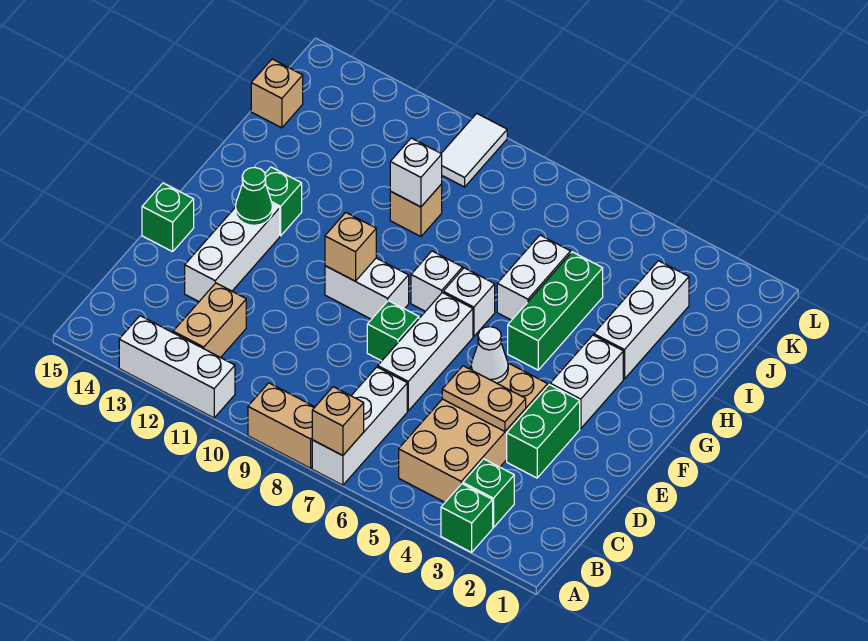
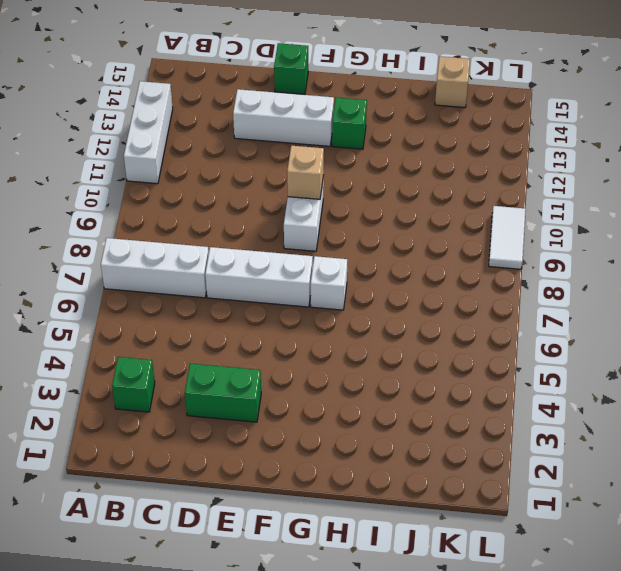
white tile L9:L10 level 1 -> white tile K10:L10 level 1
none -> green brick A3 level 1
none -> tan brick A8:A9 level 1
none -> tan brick B4:E5 level 1

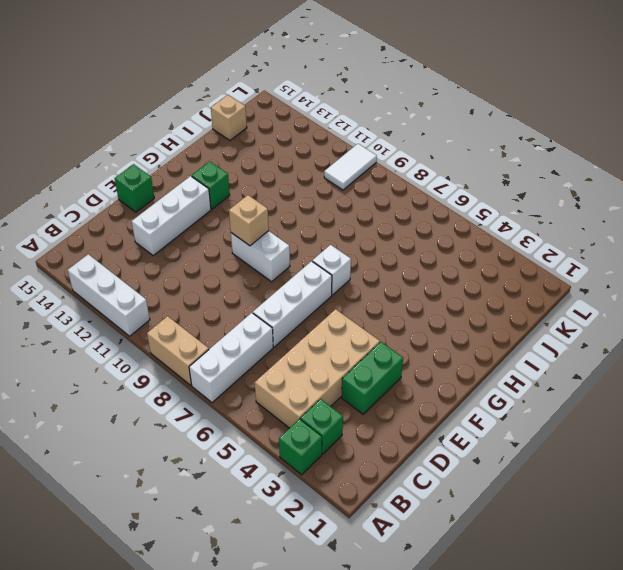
none -> tan brick B12:C12 level 1
none -> green brick E8 level 1
none -> white brick F3:G3 level 1

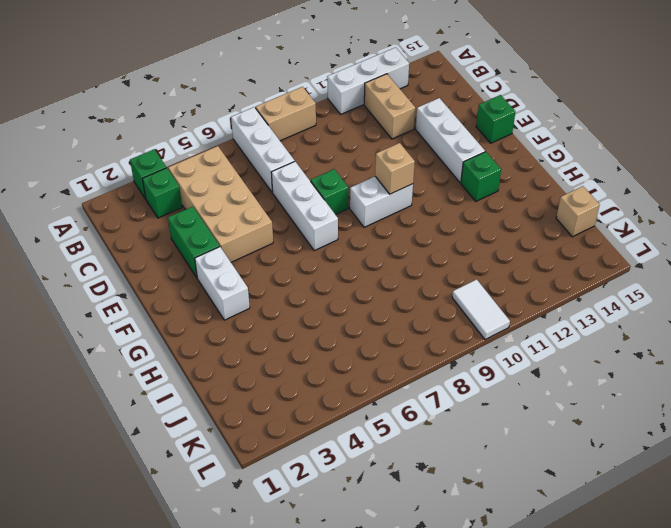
none -> green brick G5:I5 level 1
none -> white brick G7 level 1
none -> white brick G8 level 1

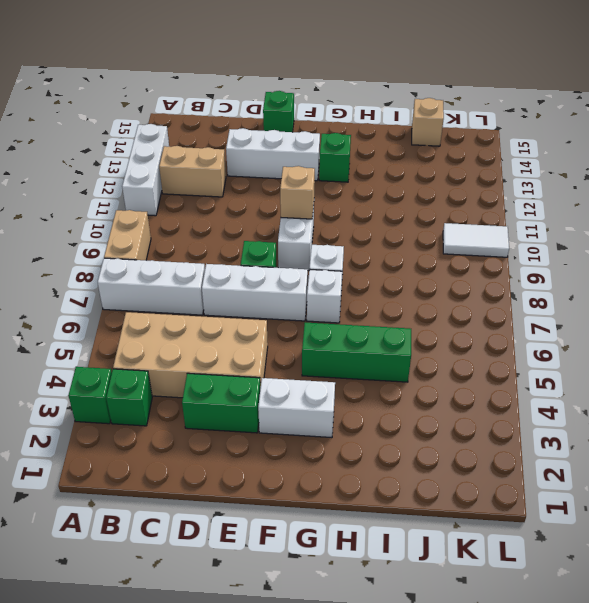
none -> white brick H3:J3 level 1
none -> white brick H6:I6 level 1
none -> tan brick I10 level 1

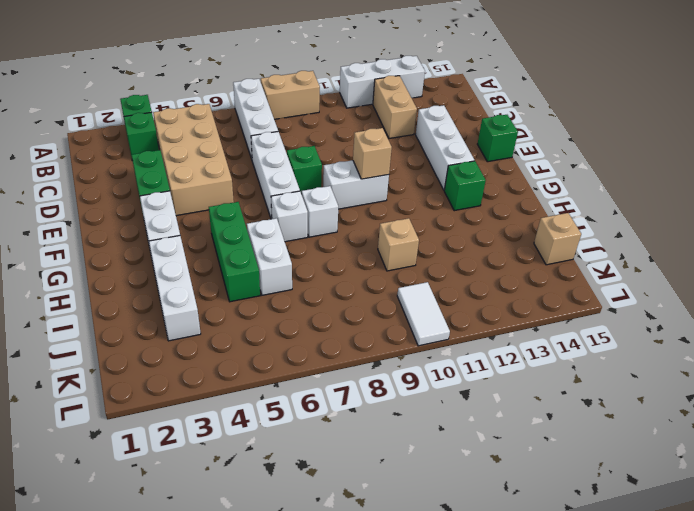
none -> tan brick A7 level 2
none -> tan plate D4:D5 level 2
none -> white cone E5 level 2

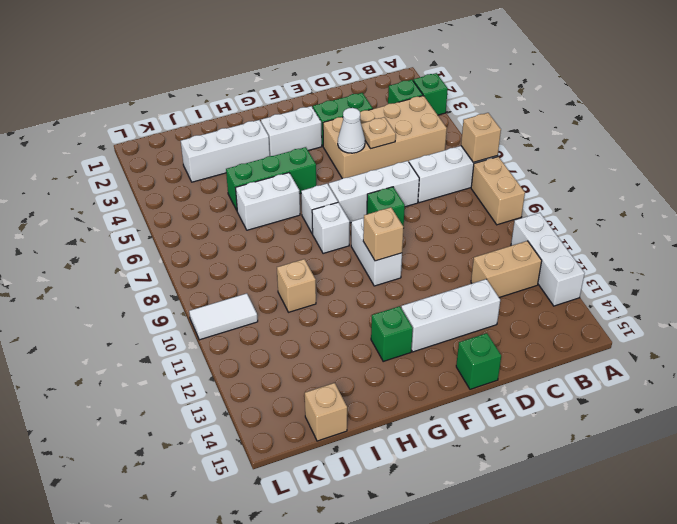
tan plate D5 level 2 -> tan plate D4:D5 level 2
none -> green cone F13 level 2
none -> white brick I10 level 2

